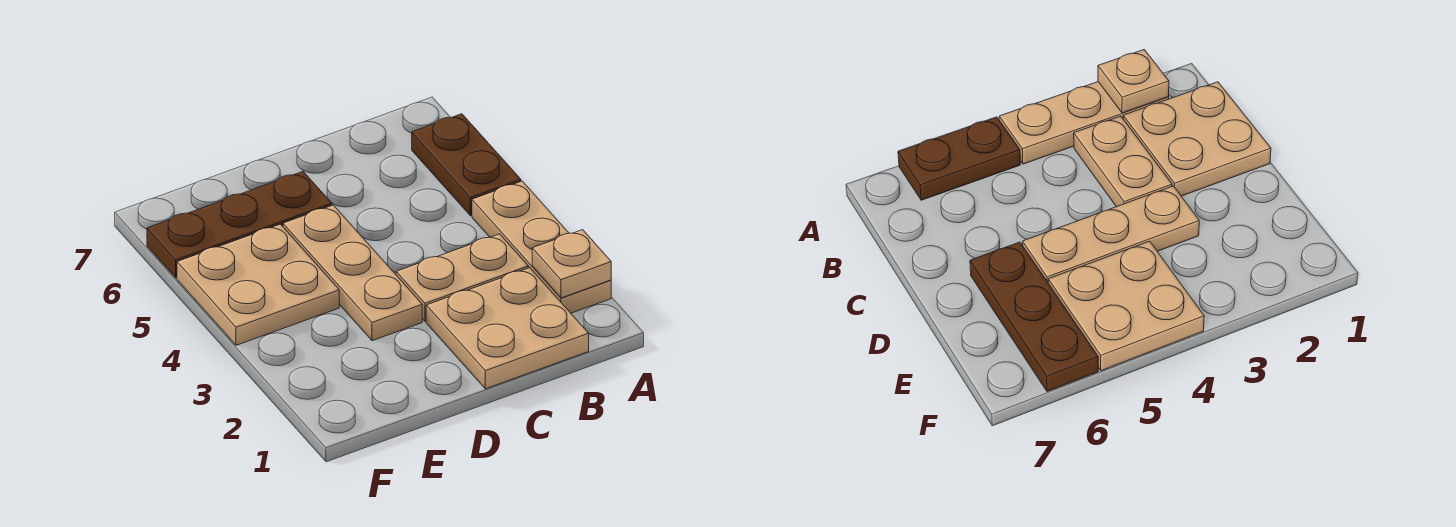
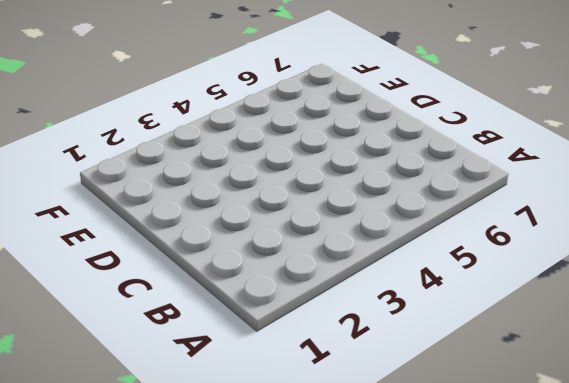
none -> tan plate A2:A4 level 1
none -> brown plate A5:A6 level 1

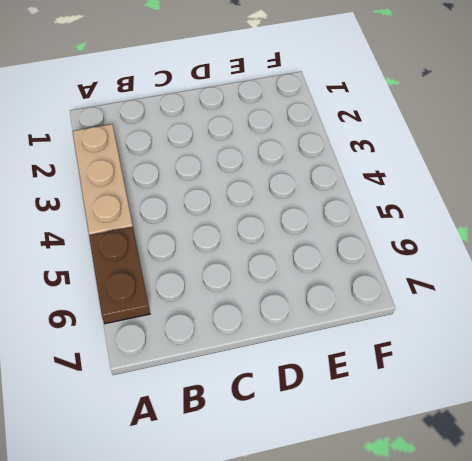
none -> tan plate B1:C2 level 1
none -> tan plate B3:C3 level 1

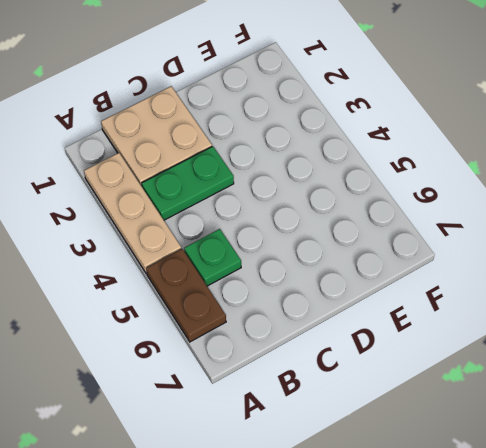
green plate B3:C3 level 1 -> tan plate B3:C3 level 1
green plate B5 level 1 -> none
none -> tan plate D3:D5 level 1
none -> brown plate D6:F6 level 1

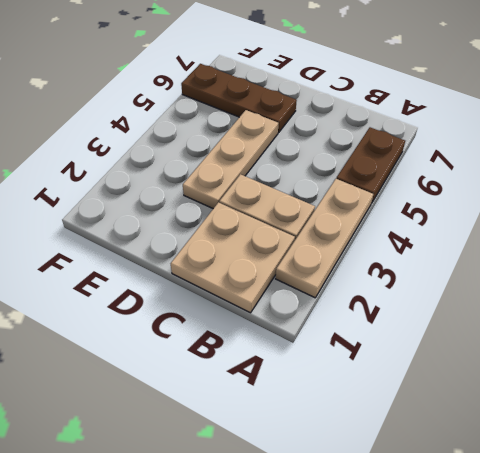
none -> tan plate E4:F5 level 1
none -> tan plate A2 level 2

